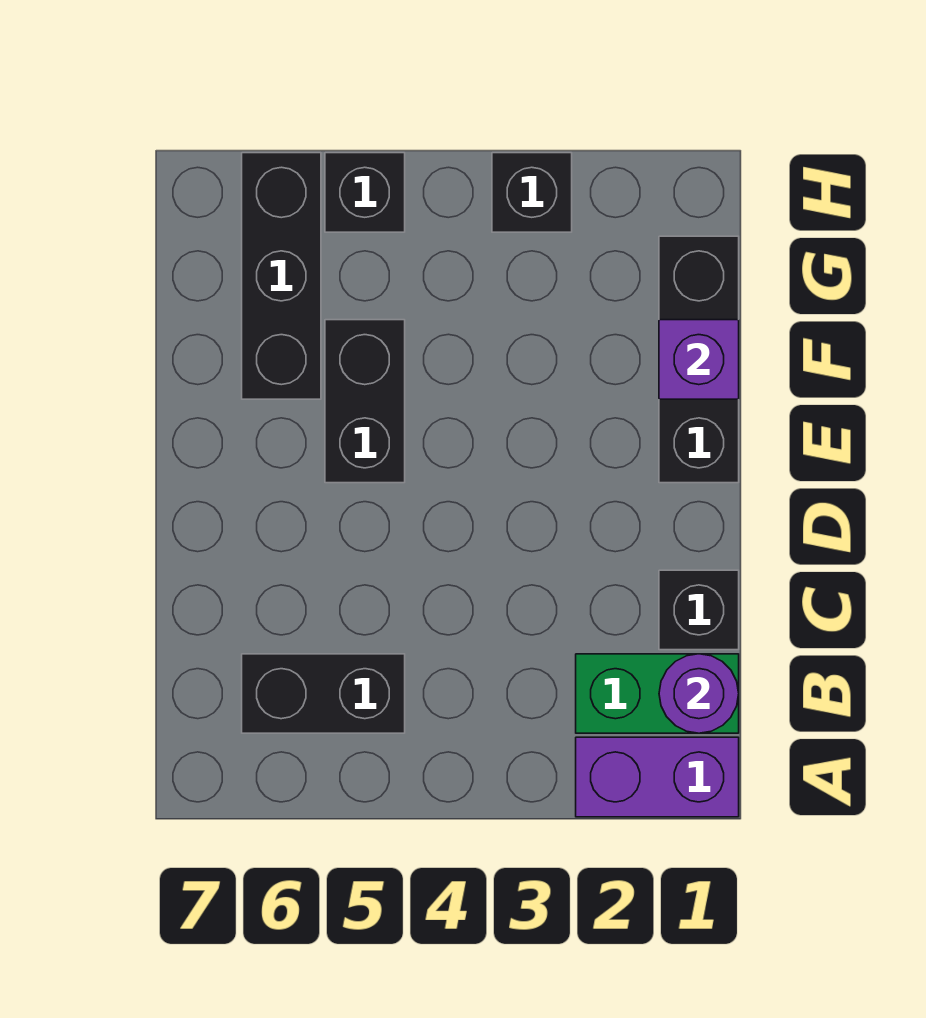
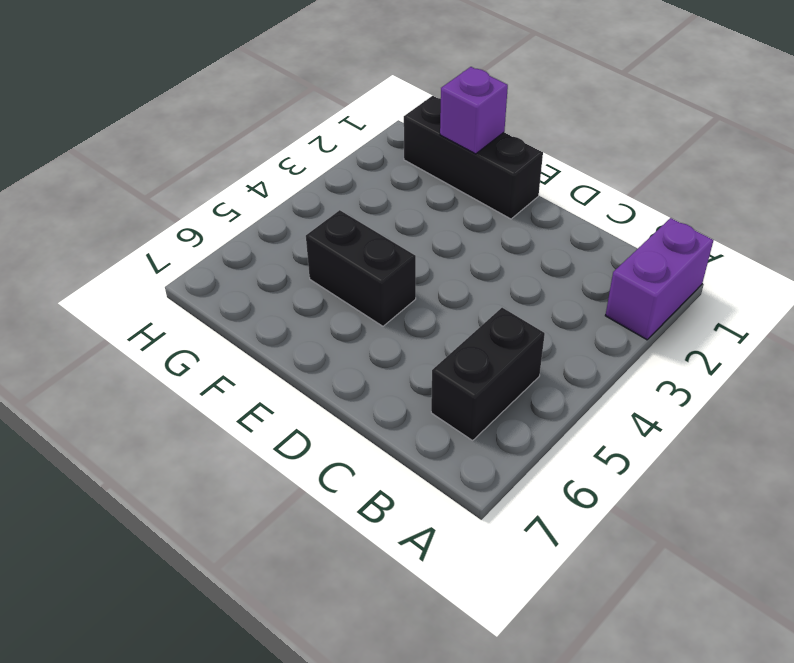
none -> green brick B1:B2 level 1
none -> black brick C1 level 1

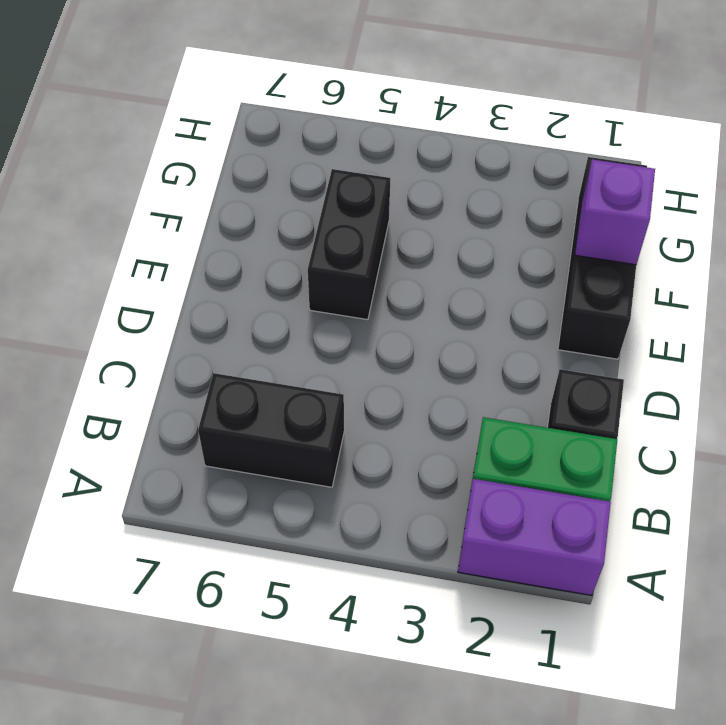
none -> black brick F6:H6 level 1
none -> black brick H3 level 1

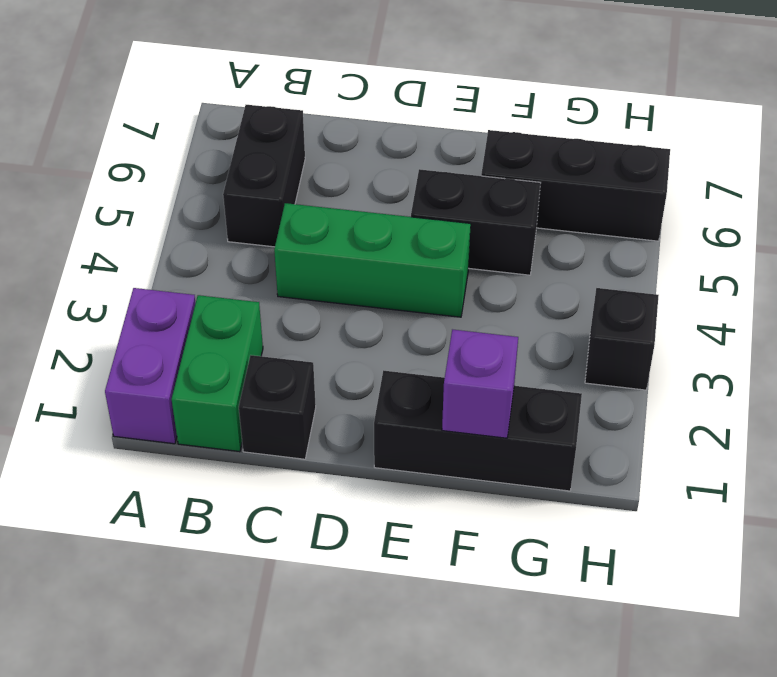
green brick C4:E4 level 1 -> none
none -> black brick H5 level 1
none -> purple round brick B1 level 2

